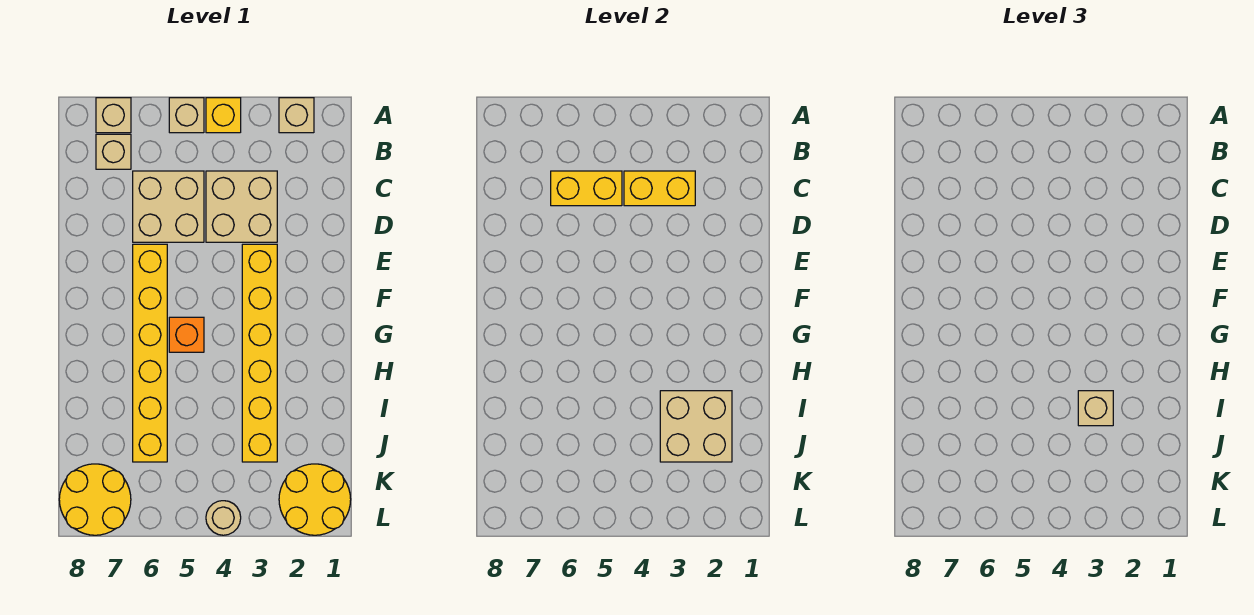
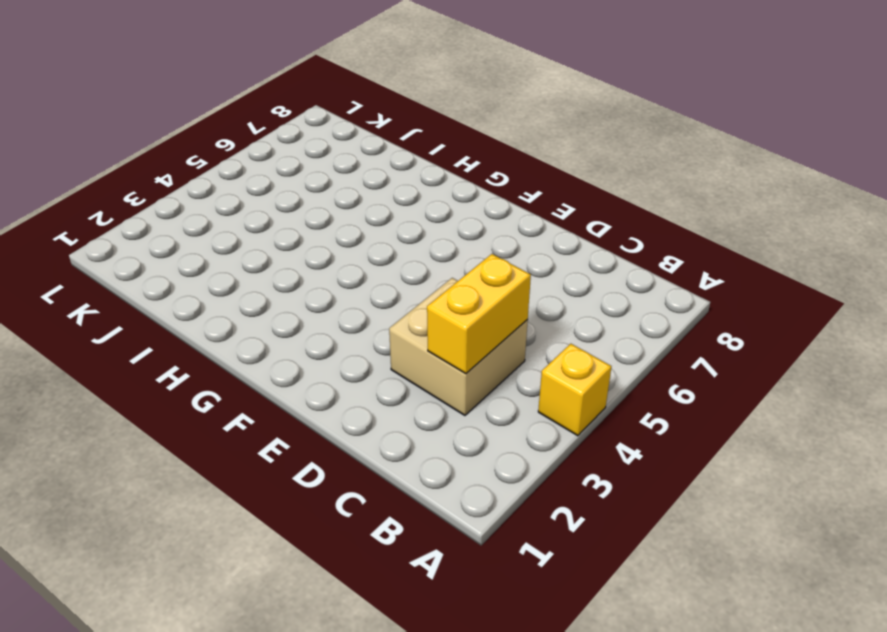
none -> tan brick A2 level 1
none -> tan brick A5 level 1
none -> tan brick A7 level 1

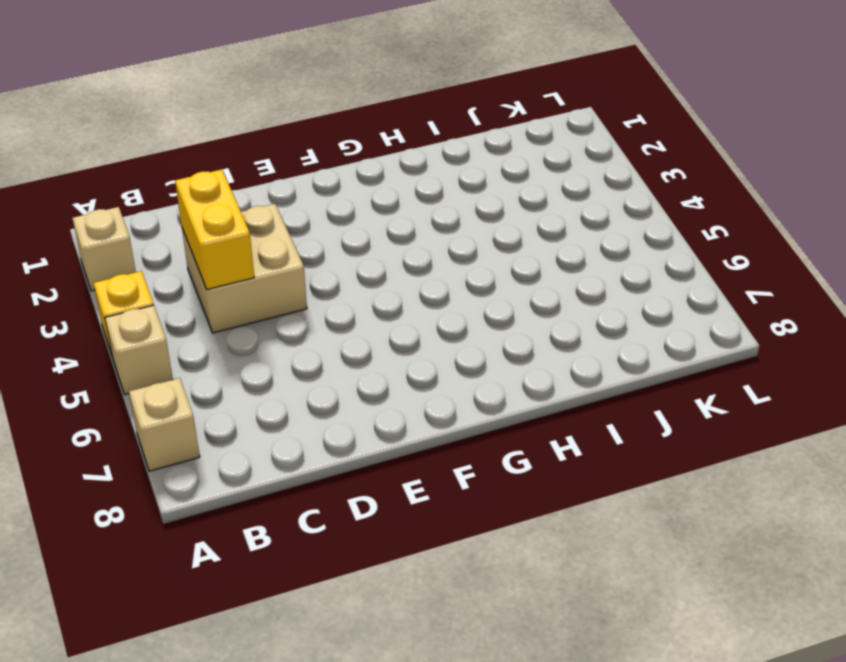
none -> tan brick B7 level 1
none -> tan brick C5:D6 level 1
none -> yellow brick E3:J3 level 1

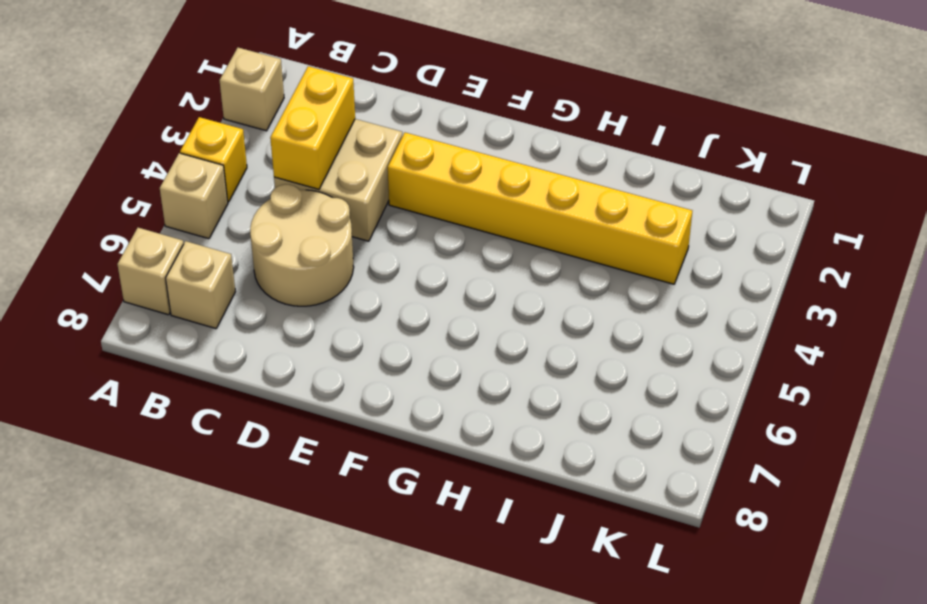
tan round brick C5:D6 level 1 -> tan brick C5:D6 level 1
none -> yellow brick E6:J6 level 1
none -> orange brick G5 level 1
none -> yellow round brick K1:L2 level 1

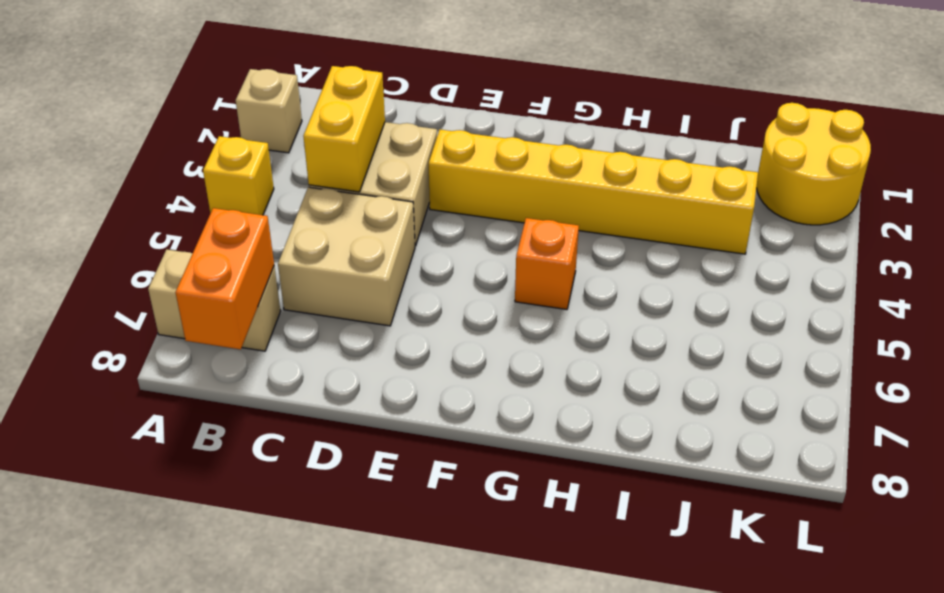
orange brick B7:B8 level 2 -> none
none -> tan brick A5 level 1
none -> yellow brick E6:J6 level 1
none -> yellow round brick K7:L8 level 1

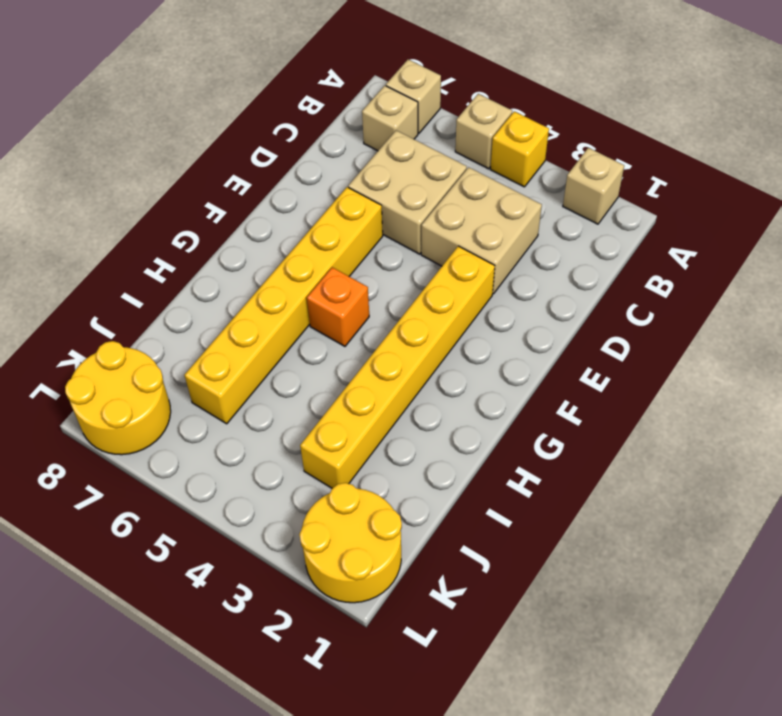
none -> tan round brick L4 level 1
none -> yellow brick C3:C4 level 2
none -> yellow brick C5:C6 level 2

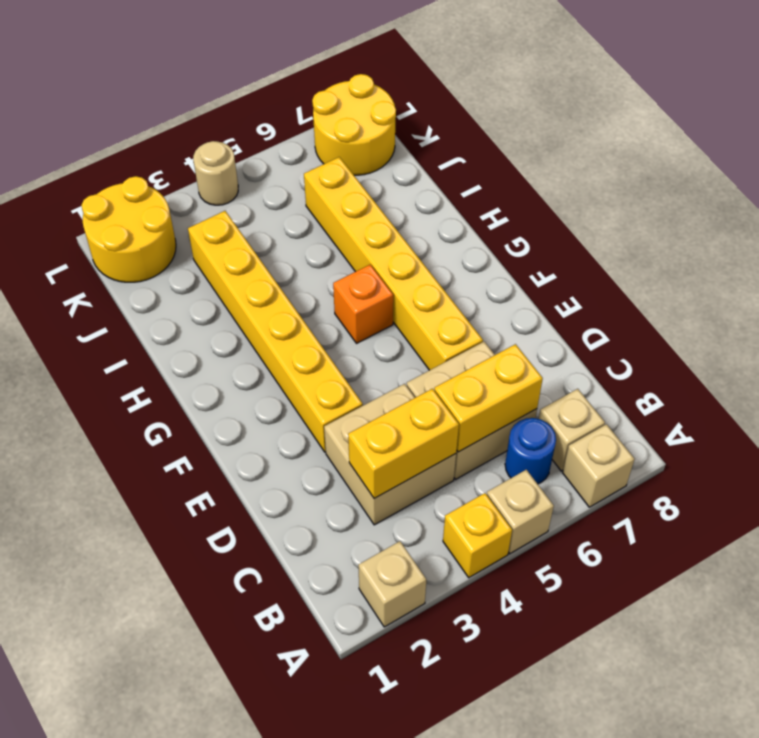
blue round brick B6 level 1 -> none
none -> tan brick I2:J3 level 2
none -> tan brick I3 level 3

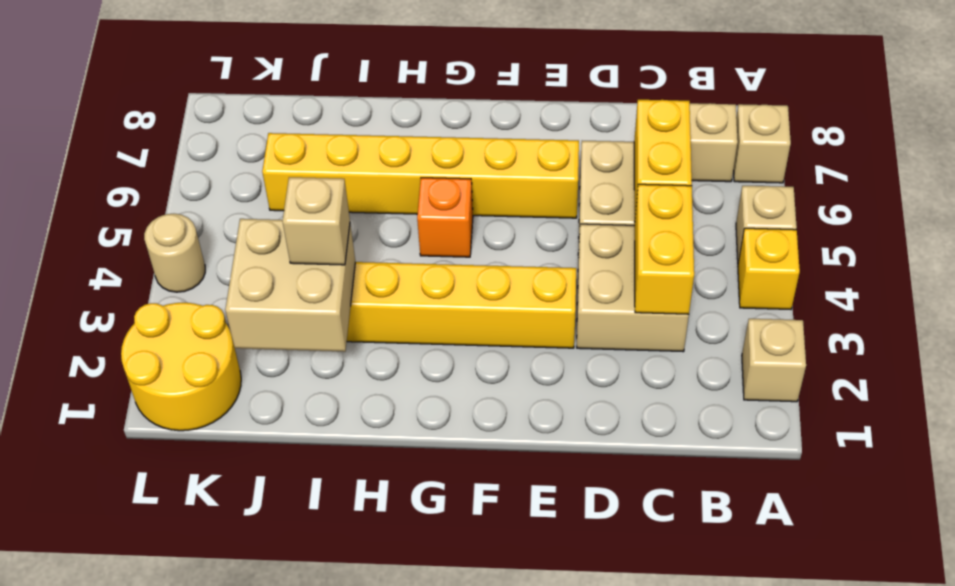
none -> yellow round brick K7:L8 level 1

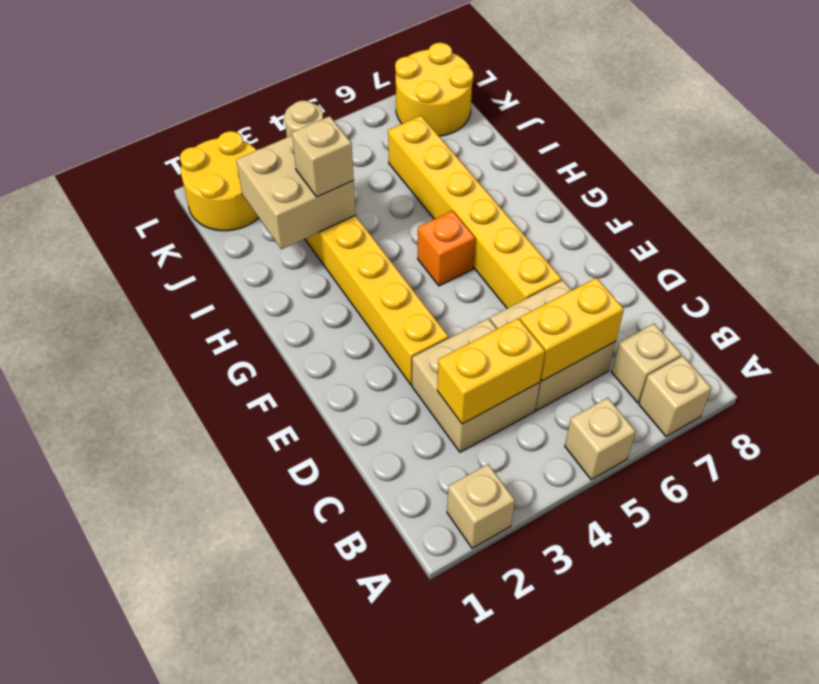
none -> yellow brick A4 level 1

